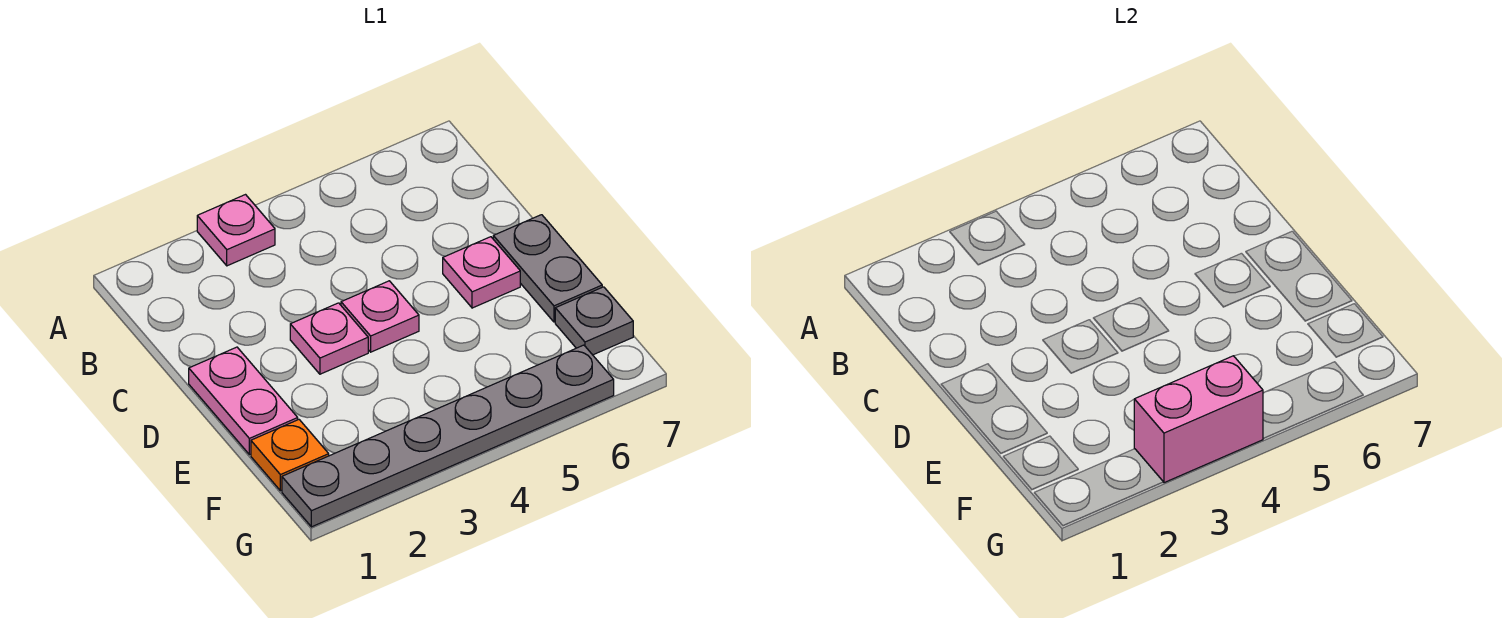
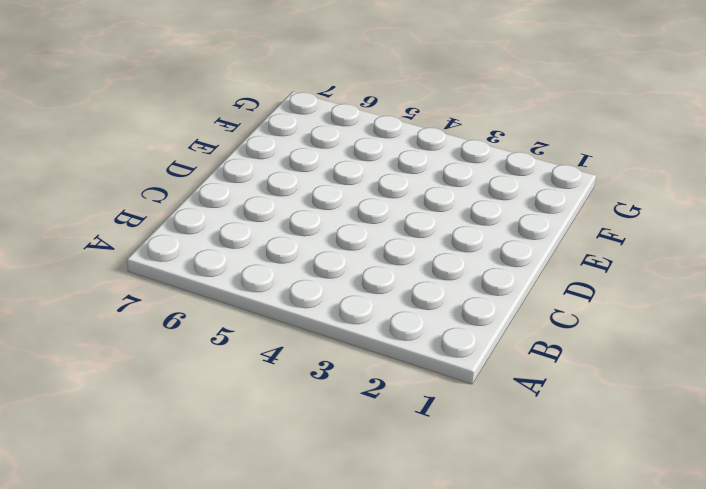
none -> pink plate A3 level 1
none -> pink plate D1:E1 level 1

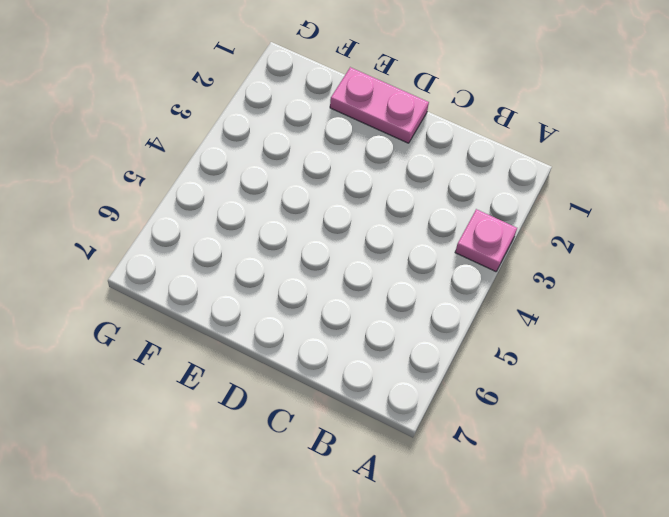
none -> pink plate D3 level 1
none -> pink plate D4 level 1

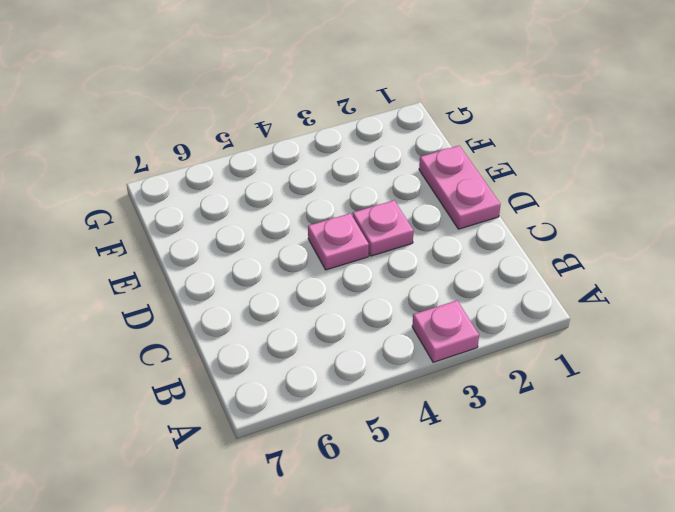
none -> pink plate D6 level 1
none -> grey plate D7:E7 level 1

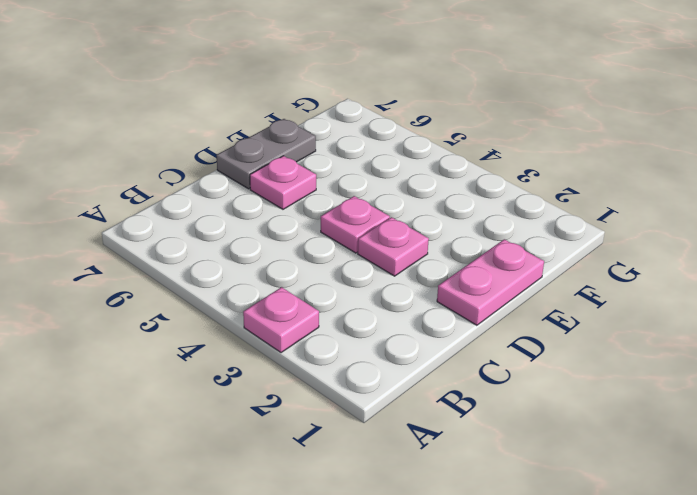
none -> orange plate F1 level 1
none -> grey plate F7 level 1

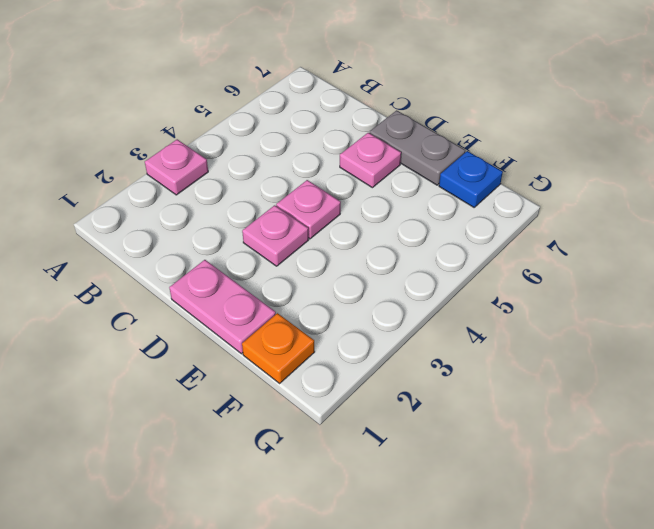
blue plate F7 level 1 -> grey plate F7 level 1
none -> grey plate G1:G6 level 1
none -> pink brick G3:G4 level 2

